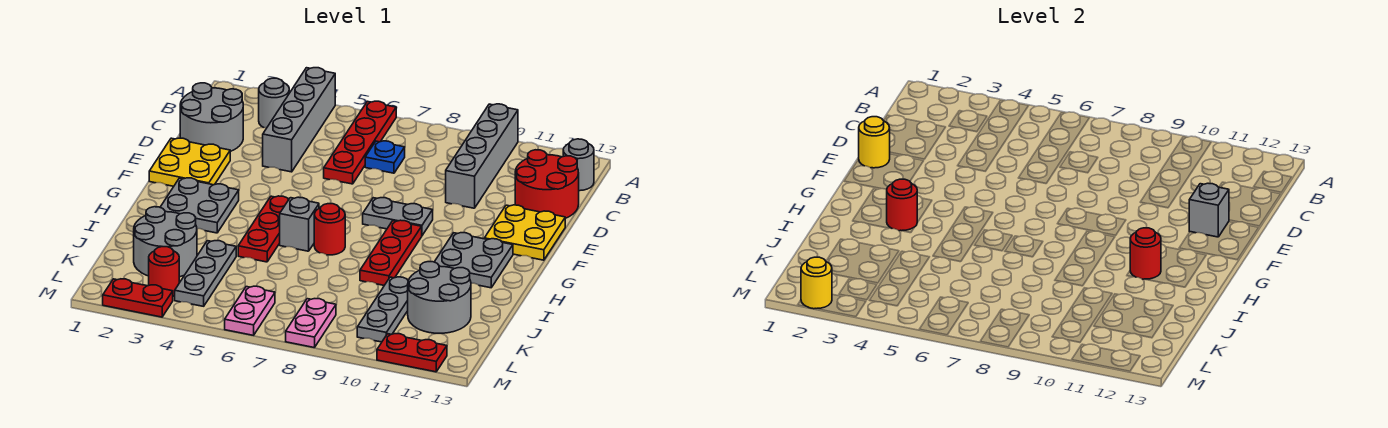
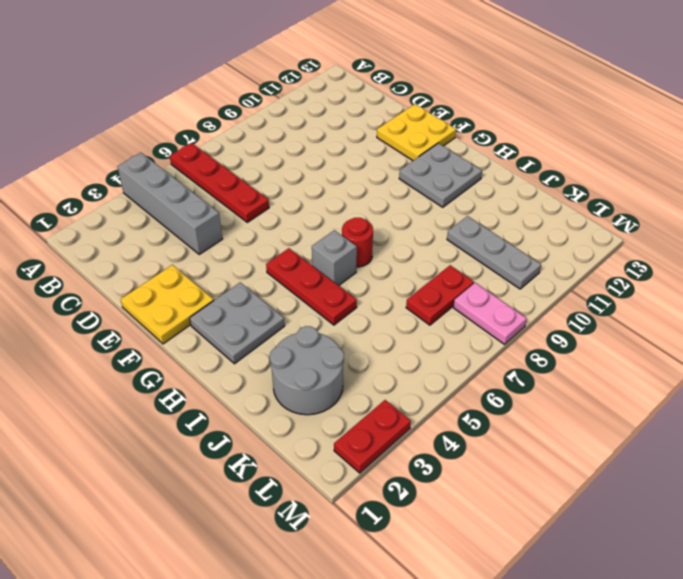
red plate K7:K8 level 1 -> red plate M11:M12 level 1
none -> grey brick A10:D10 level 1
none -> grey round brick B3 level 1
none -> grey round brick B13 level 1
none -> grey round brick C1:D2 level 1

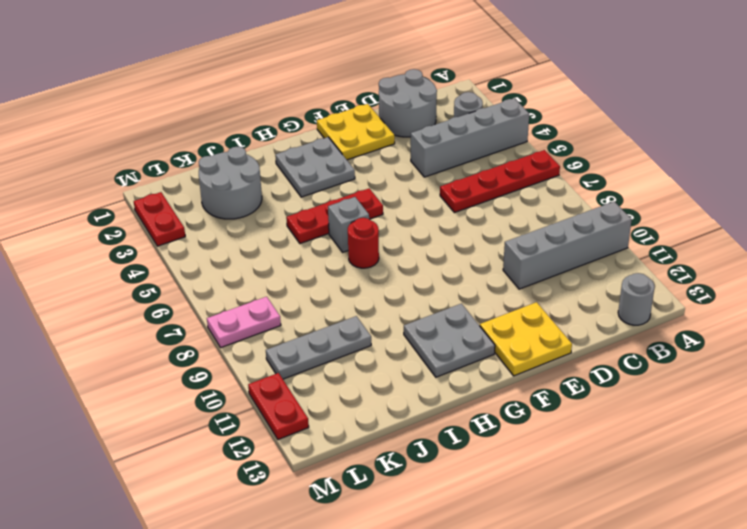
none -> blue plate C7 level 1
none -> red round brick C12:D13 level 1
none -> grey plate F8:F9 level 1
none -> red plate G9:I9 level 1

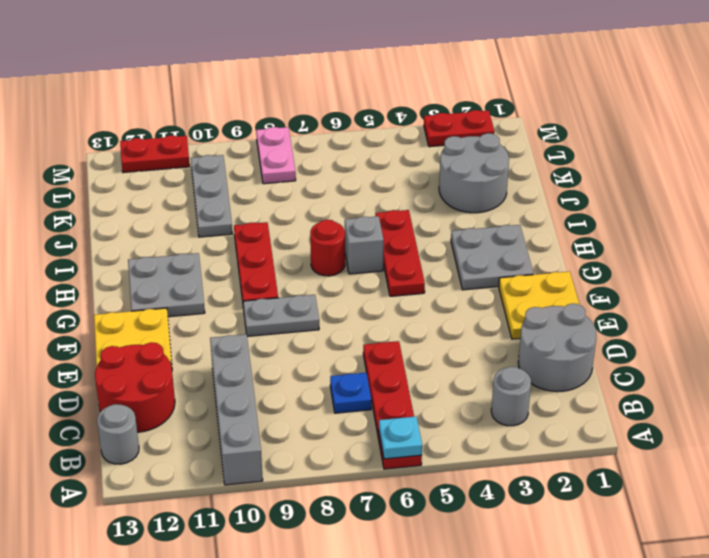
cyan plate A6 level 2 -> none
none -> grey brick A4:D4 level 1
none -> grey plate J4:L4 level 1
none -> grey round brick J11:K12 level 1
none -> red round brick L3 level 1

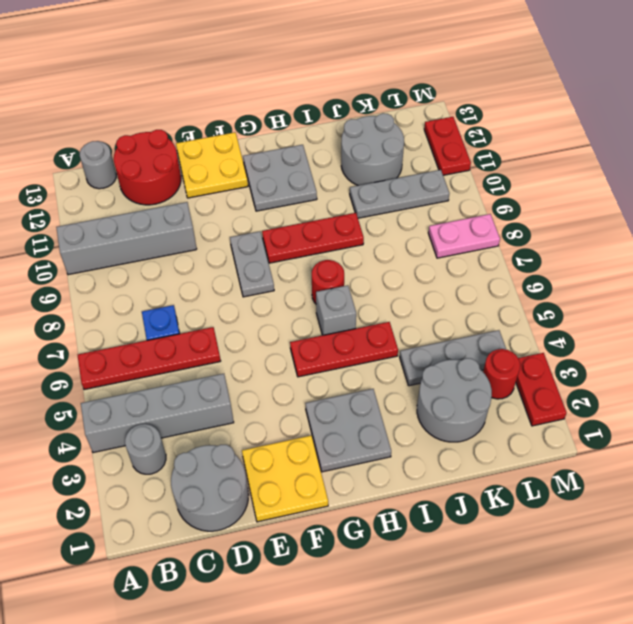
none -> pink plate L6:M6 level 1
none -> yellow round brick E1 level 2
none -> grey brick E12 level 2
none -> red round brick H3 level 2

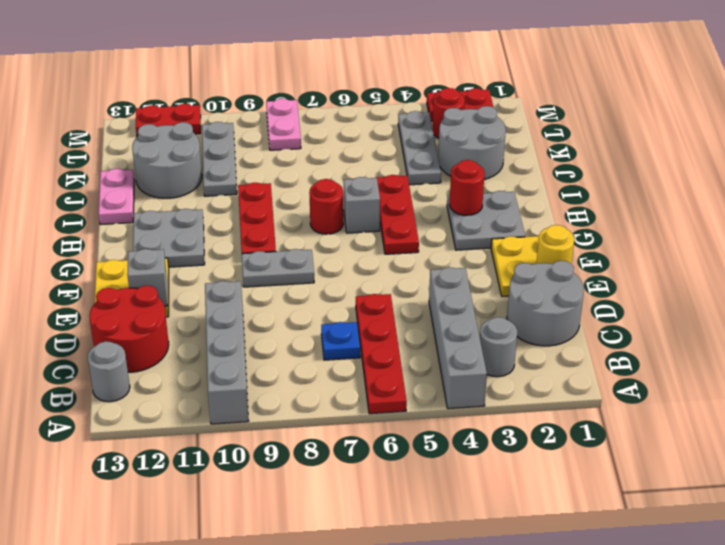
pink plate I13:J13 level 1 -> pink plate L6:M6 level 1
none -> red round brick H11 level 2
none -> yellow round brick M2 level 2

